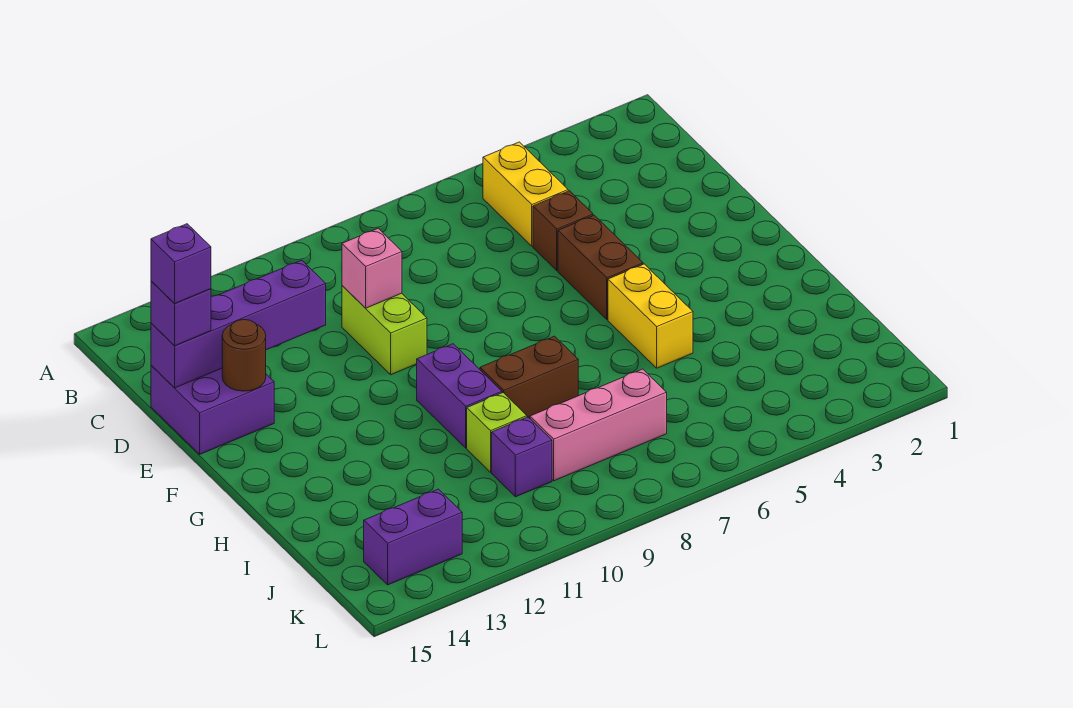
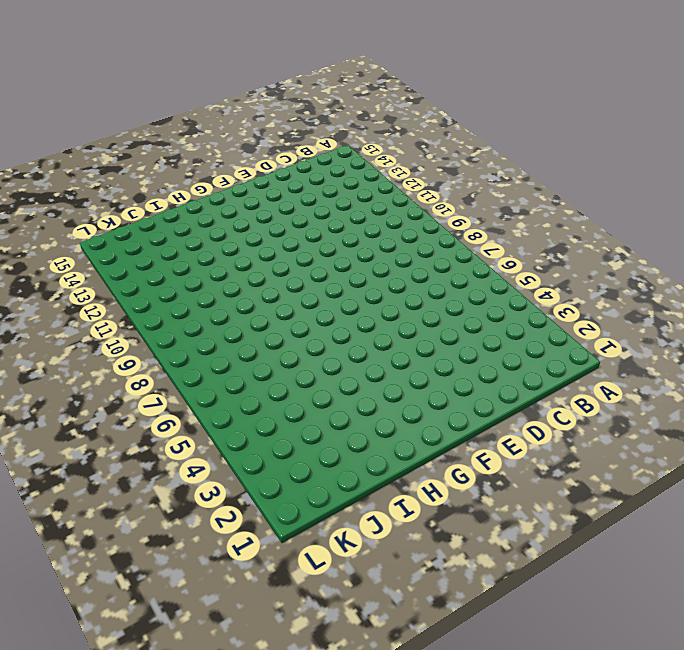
none -> yellow brick B5:C5 level 1
none -> brown brick D5 level 1
none -> lime brick D10:E10 level 1

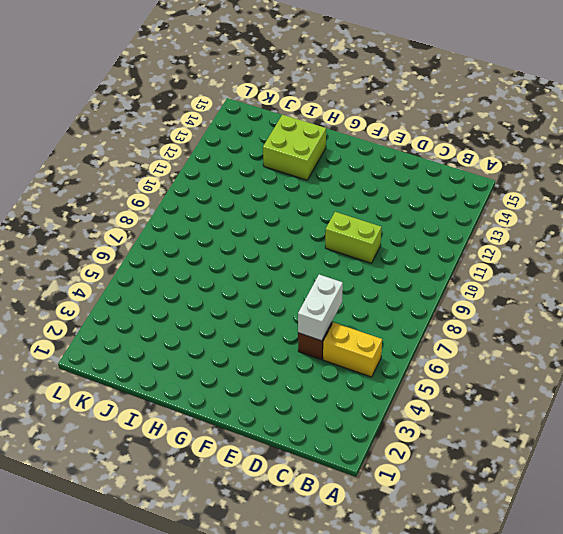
white brick D5:D6 level 2 -> none
lime brick H13:I14 level 1 -> none
none -> purple brick D14:E15 level 1
none -> brown brick E5:F5 level 1
none -> yellow brick G5:H5 level 1

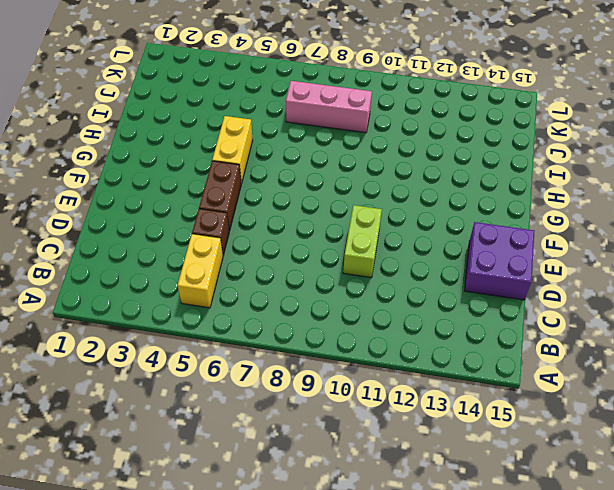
none -> purple brick G10:H10 level 1
none -> brown brick H8:H9 level 1
none -> lime brick I10 level 1

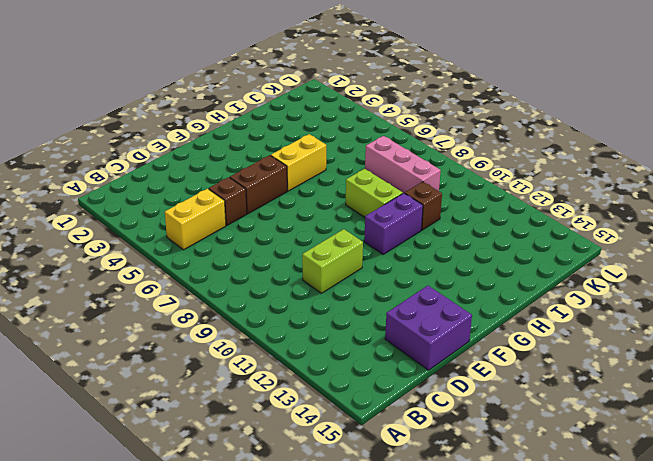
lime brick H8:H9 level 1 -> brown brick H8:H9 level 1
brown brick I10 level 1 -> lime brick I10 level 1
none -> purple brick J10 level 1
none -> purple brick K13:K14 level 1
none -> pink brick D10 level 2

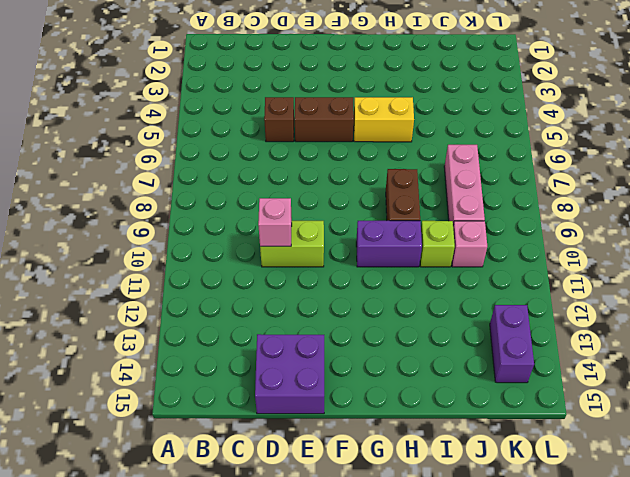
pink brick J10 level 1 -> purple brick J10 level 1
none -> yellow brick B5:C5 level 1
none -> purple brick D12:D15 level 2
none -> brown round brick E14 level 2

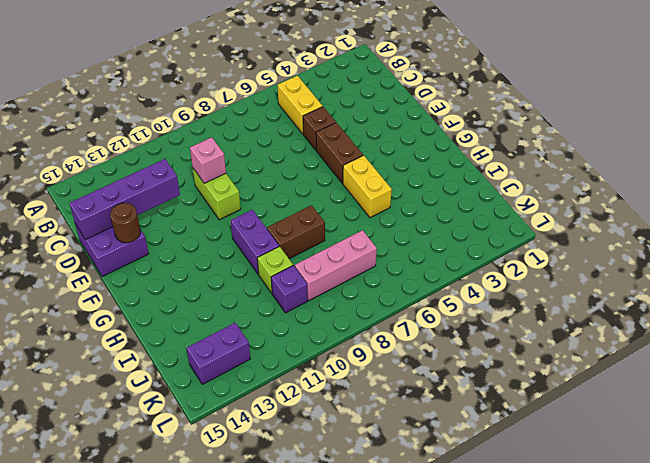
none -> purple brick D15 level 3
none -> purple brick D15 level 4

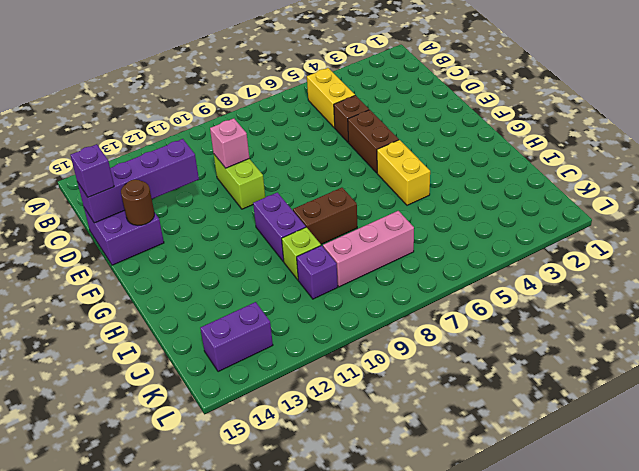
none -> purple brick D15 level 4

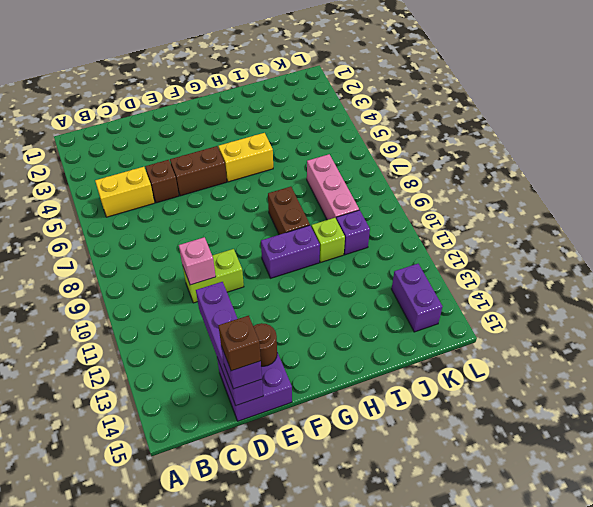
brown brick D15 level 4 -> purple brick D15 level 4

